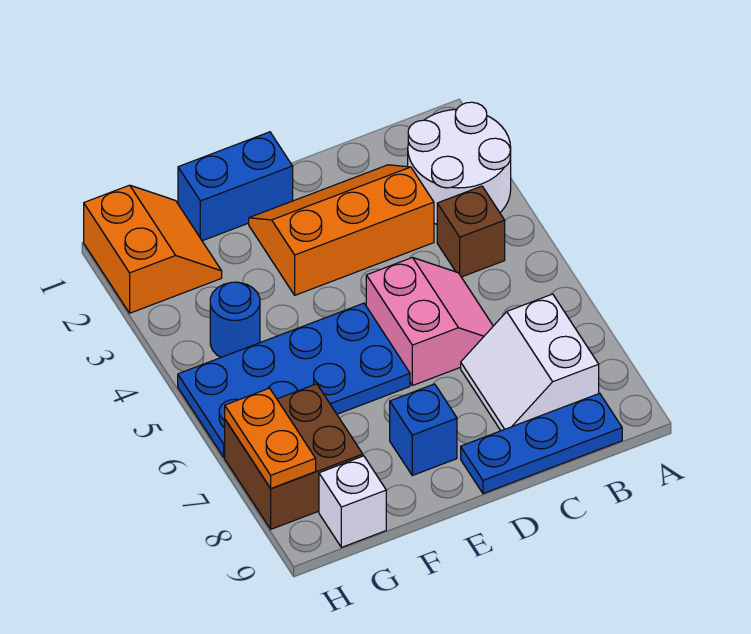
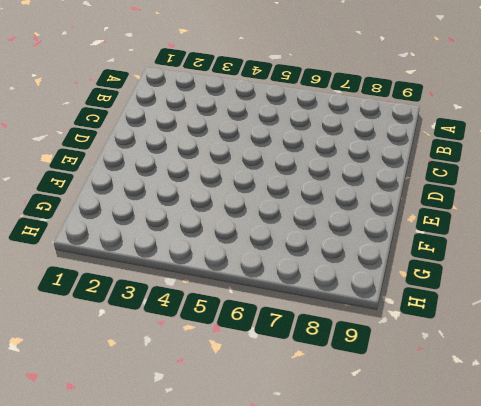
none -> white round brick A2:B3 level 1
none -> brown brick B4 level 1
none -> white slope B7:C8 level 1 top B

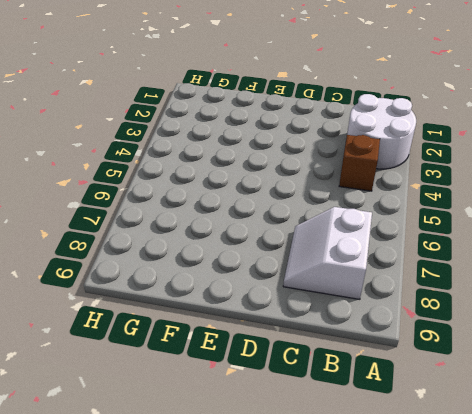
none -> blue plate B9:D9 level 1
none -> orange slope C2:E3 level 1 top 3
none -> pink slope C5:D6 level 1 top D

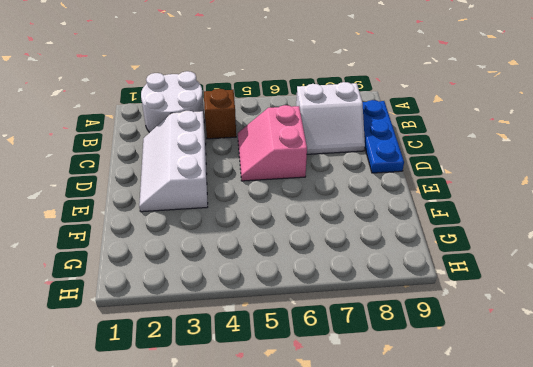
white slope C2:E3 level 1 top 3 -> orange slope C2:E3 level 1 top 3
pink slope C5:D6 level 1 top 6 -> pink slope C5:D6 level 1 top D
none -> blue brick E1:F1 level 1
none -> blue plate E5:H6 level 1
none -> blue brick E8 level 1

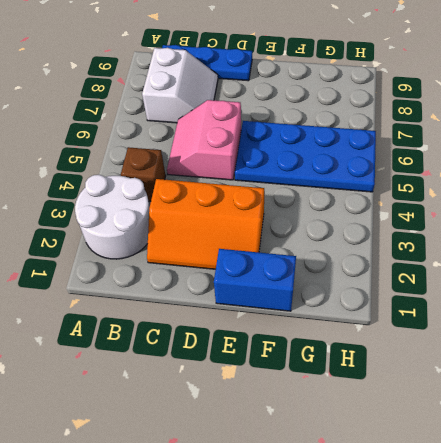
none -> blue brick E8 level 1
none -> orange slope G1:H2 level 1 top H
none -> blue round brick G4 level 1

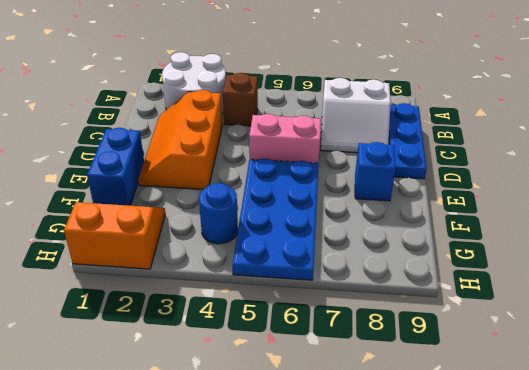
none -> brown brick G7:H8 level 1
none -> white brick G9 level 1
none -> orange plate H7:H8 level 2

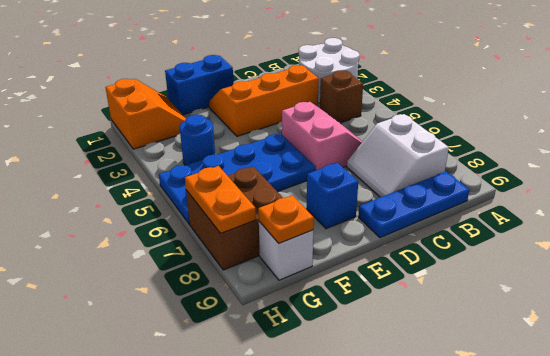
orange plate G9 level 2 -> none

